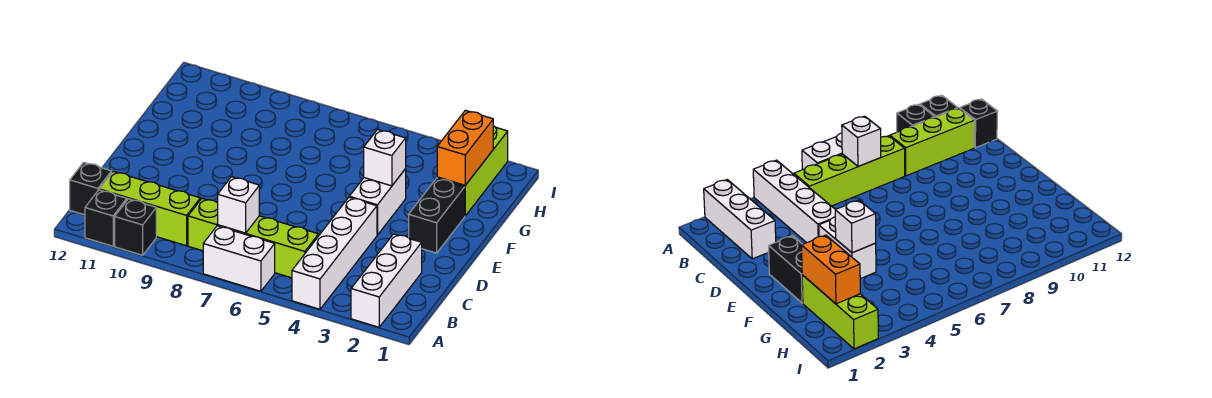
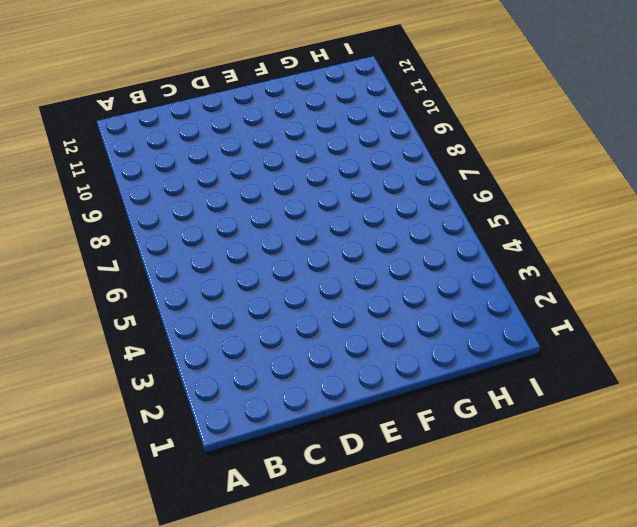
none -> white brick A2:C2 level 1
none -> white brick A4:D4 level 1
none -> white brick A6:A7 level 1

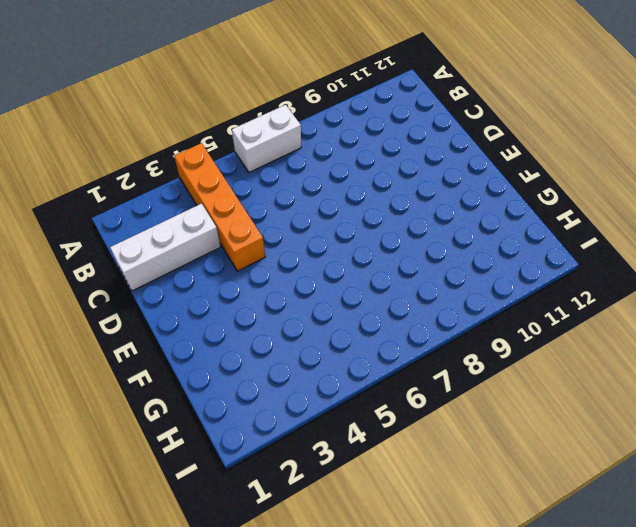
orange brick A4:D4 level 1 -> white brick A4:D4 level 1
white brick C1:C3 level 1 -> white brick A2:C2 level 1
none -> black brick A10 level 1
none -> black brick A11 level 1
none -> lime brick B5:B8 level 1

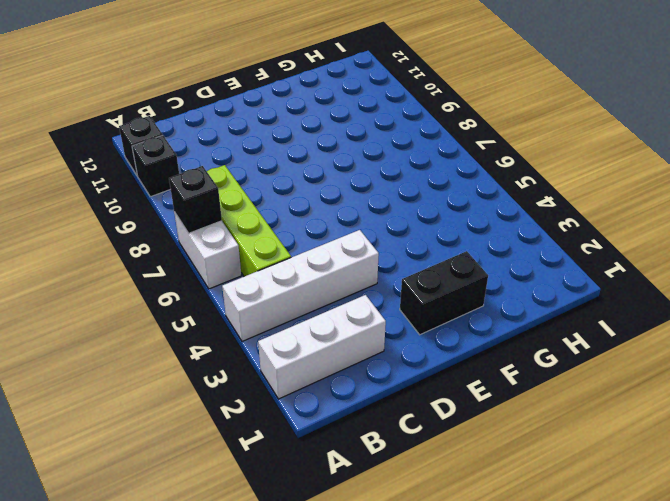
black brick A7 level 2 -> black brick B12 level 1
none -> lime brick B9:B11 level 1
none -> white brick E4:F4 level 1
none -> lime brick G2:I2 level 1

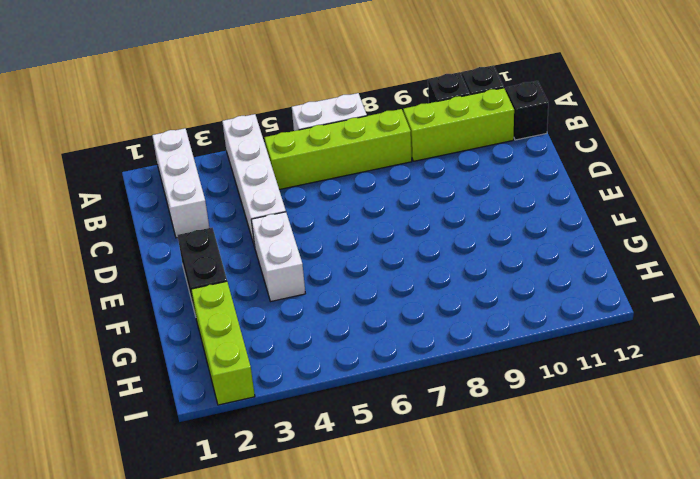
none -> white brick B7 level 2
none -> white brick F4 level 2
none -> orange brick G2:H2 level 2

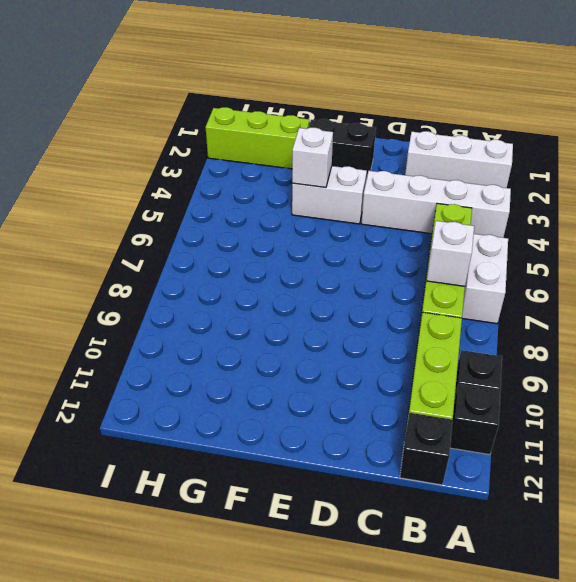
none -> orange brick G2:H2 level 2

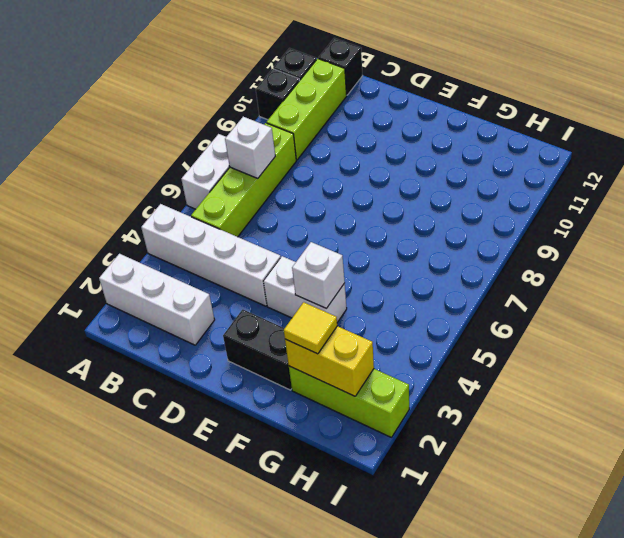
yellow brick G2:H2 level 2 -> orange brick G2:H2 level 2
yellow tile G2 level 3 -> none

